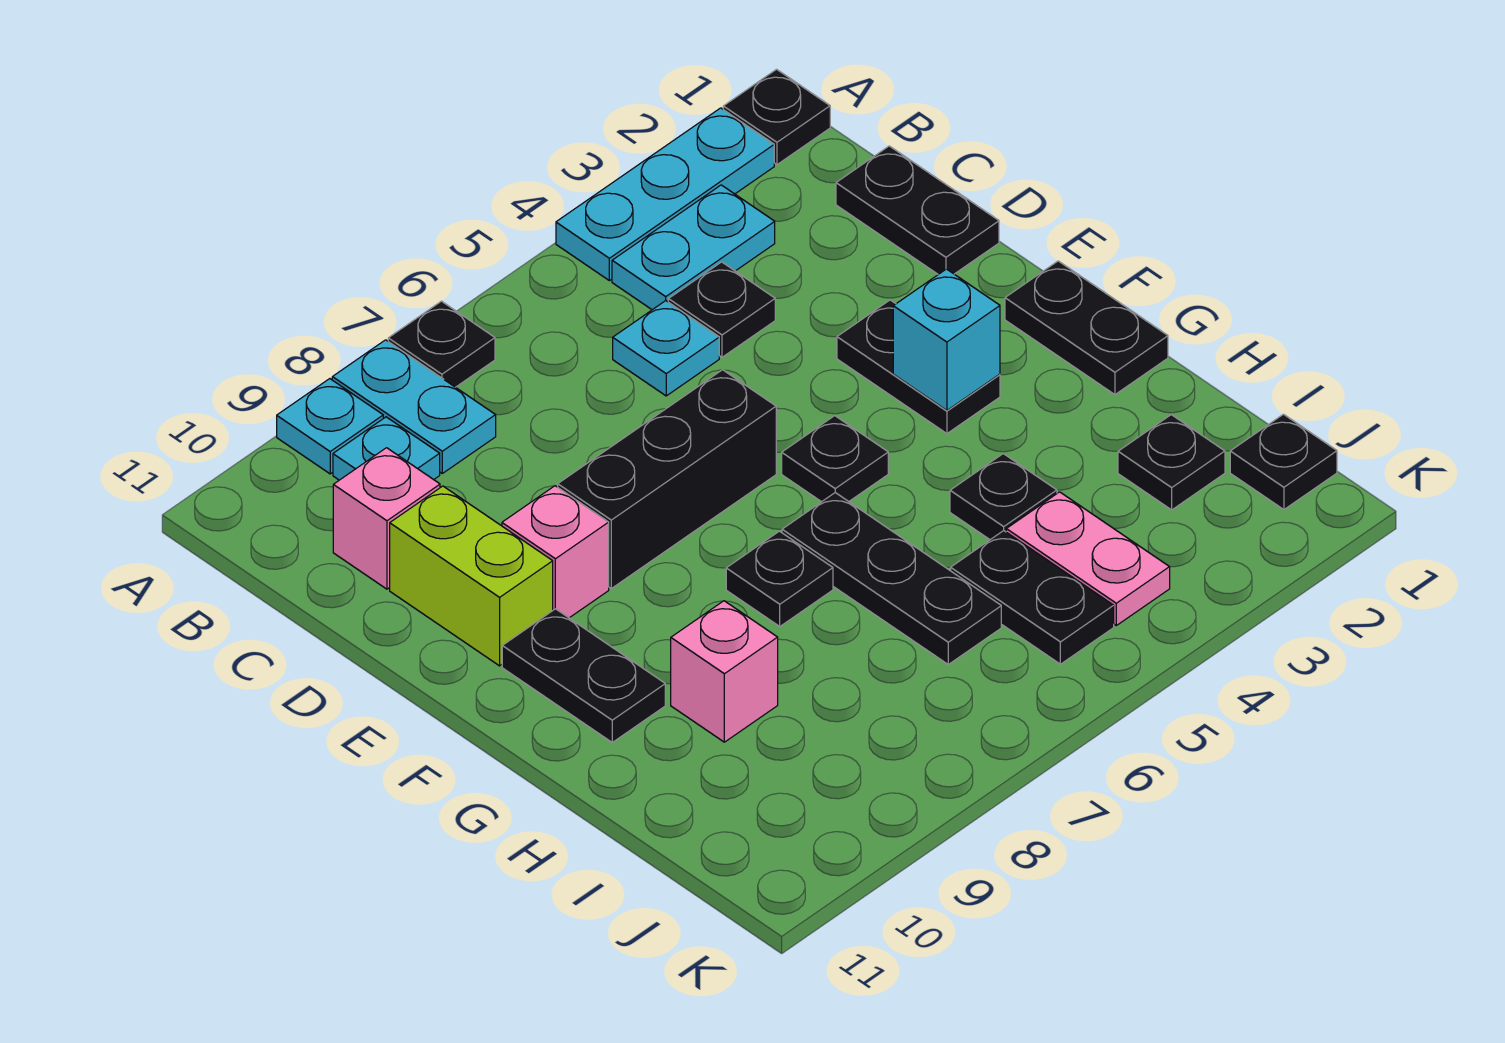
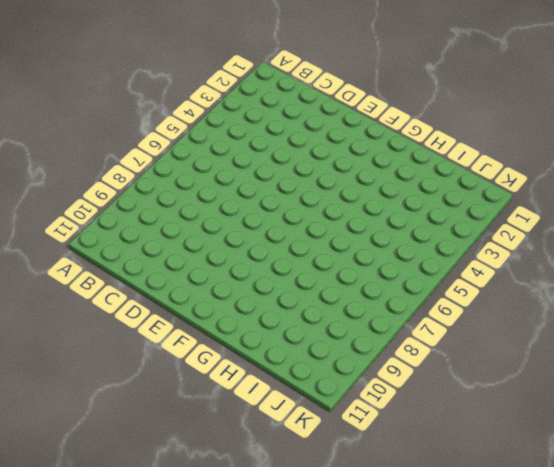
none -> black plate A1 level 1
none -> cyan plate A2:A4 level 1
none -> black plate A7 level 1

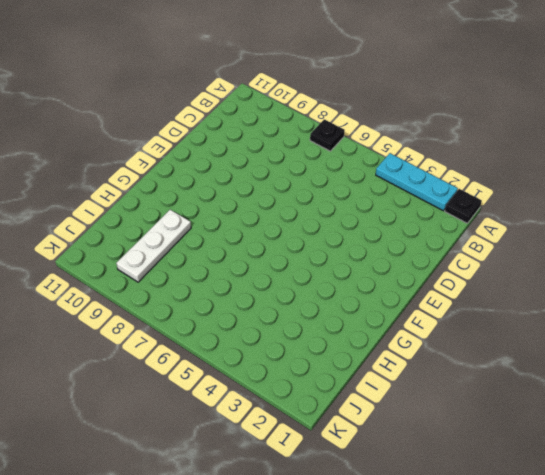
white plate H9:J9 level 1 -> pink brick H9 level 1
none -> cyan plate A8:B8 level 1
none -> cyan plate A9 level 1
none -> cyan plate B3:B4 level 1

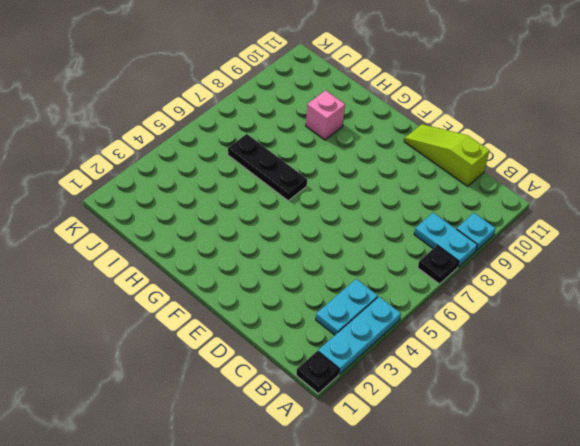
lime slope C11:E11 level 1 top C -> none
none -> cyan plate B9 level 1
none -> black plate C1:D1 level 1
none -> black plate C4 level 1

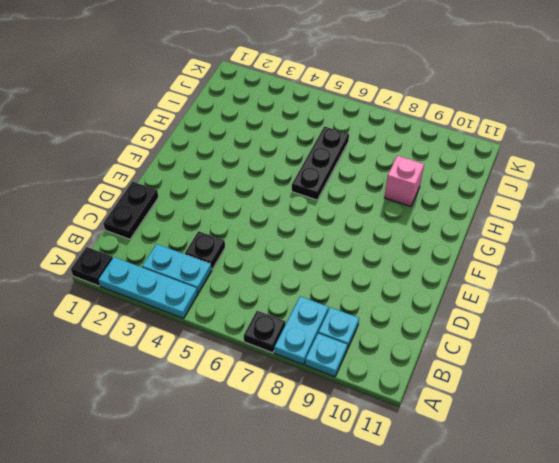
none -> cyan plate C5 level 1
none -> pink brick C10 level 1
none -> lime brick D10:E10 level 1

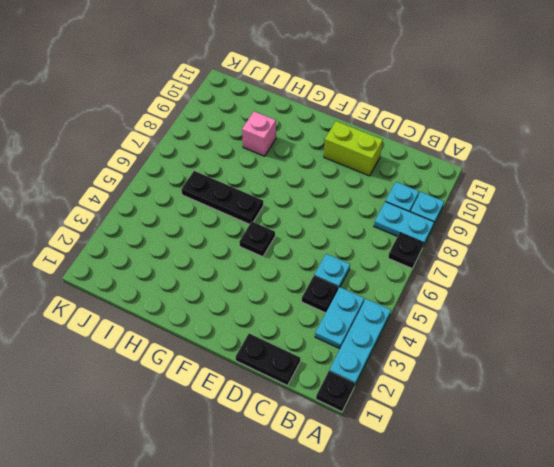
none -> pink brick C10 level 1
none -> black plate E3:F3 level 1
none -> black brick E6:E8 level 1

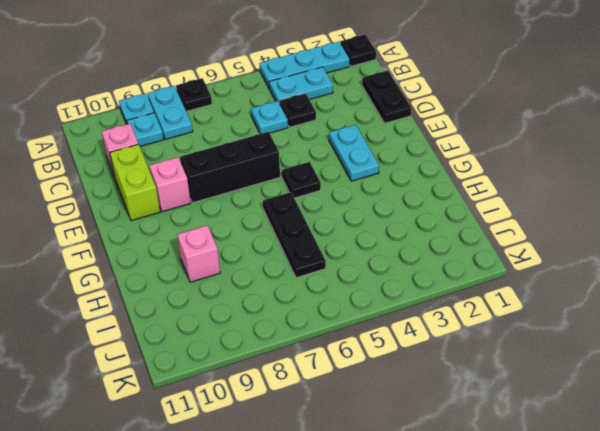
cyan plate E3:F3 level 1 -> black plate E3:F3 level 1
none -> black plate F1:G1 level 1
none -> black plate F10:G10 level 1
none -> black plate G7 level 1

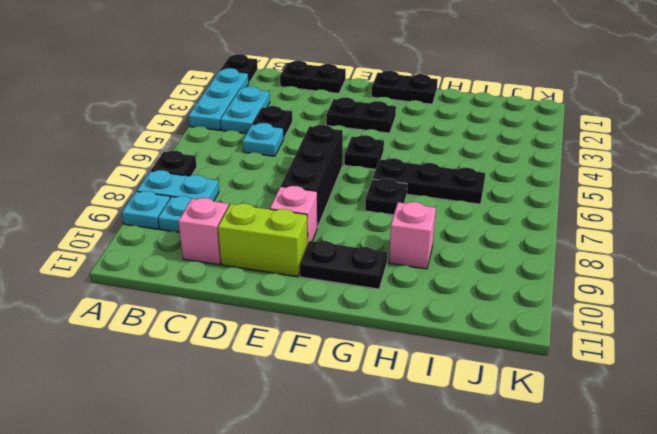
none -> black plate H4 level 1
none -> black plate I2 level 1
none -> pink plate I4:J4 level 1

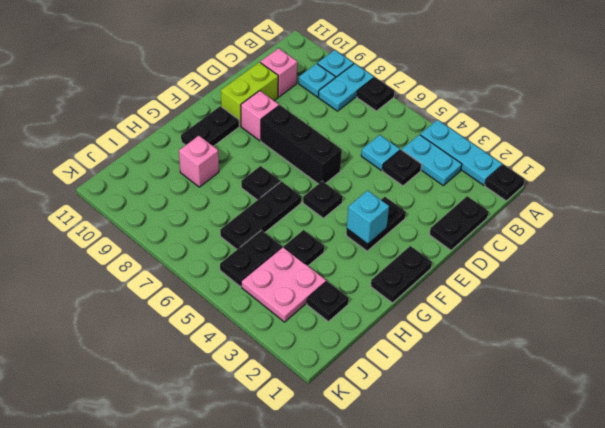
pink plate I3:J4 level 1 -> pink plate I4:J4 level 1
none -> black plate J1 level 1

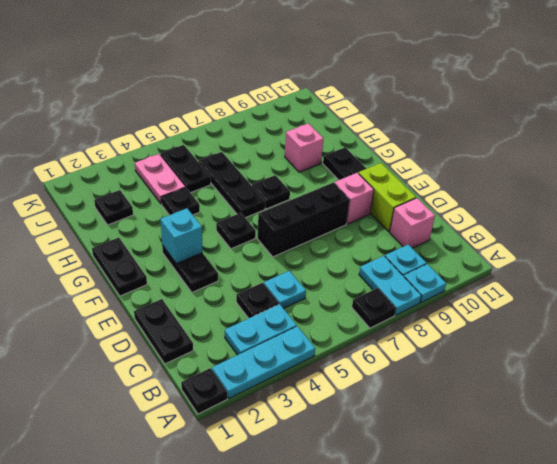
none -> black plate J1 level 1

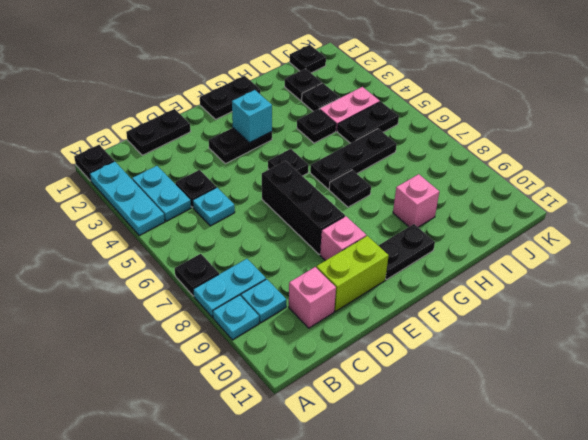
black plate I3 level 1 -> none

